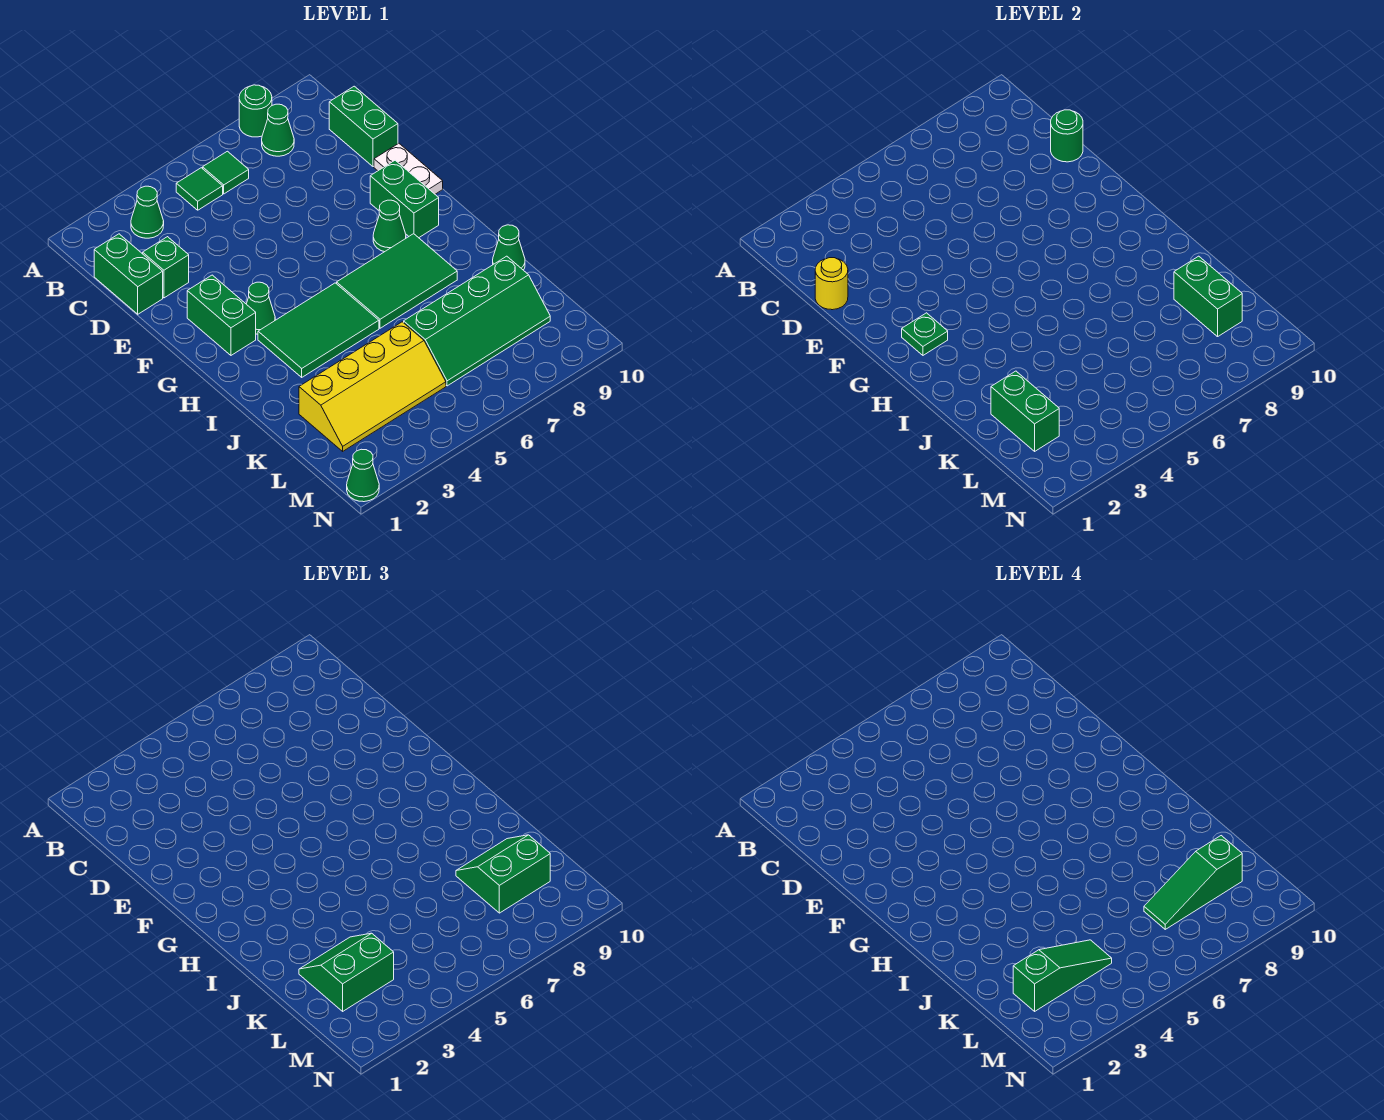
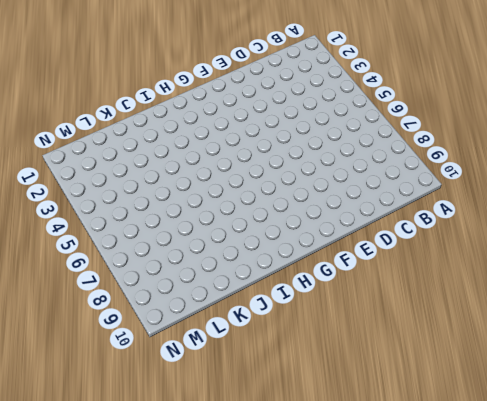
none -> green round brick A8 level 1
none -> green cone B3 level 1
none -> green tile B5 level 1

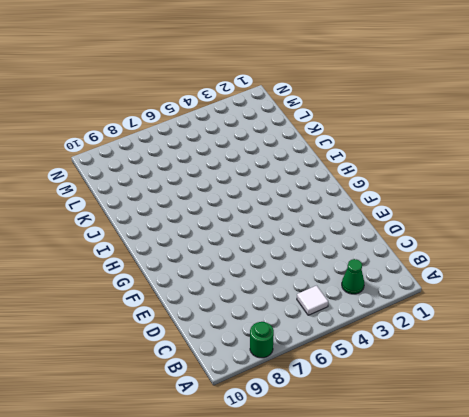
white tile B5 level 1 -> green tile B5 level 1
none -> green tile B6 level 1
none -> green cone B8 level 1
none -> green brick C1:D1 level 1

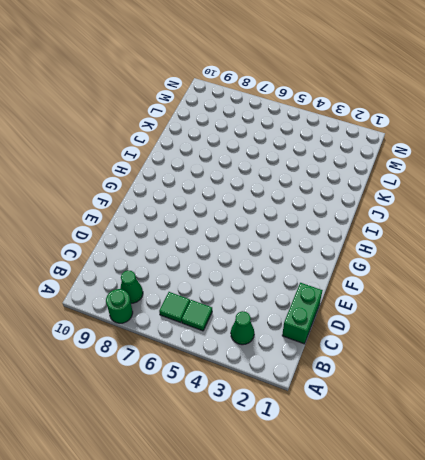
none -> green brick C10:D10 level 1
none -> green brick D2 level 1
none -> white plate E10:F10 level 1

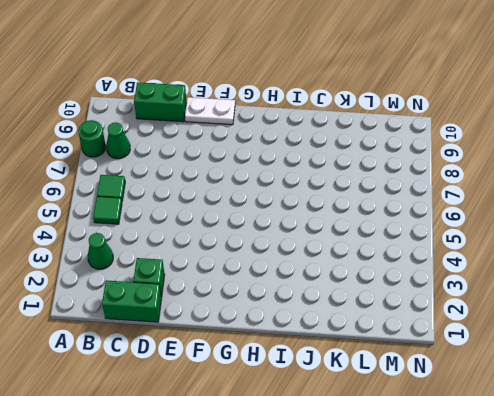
none -> green brick F2:G2 level 1
none -> green brick F9:G9 level 1
none -> green cone G3 level 1

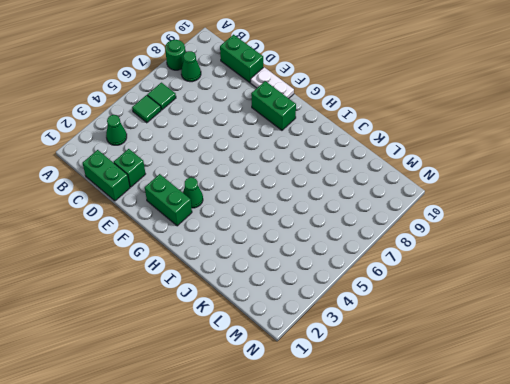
none -> green cone G8 level 1
none -> green tile H3:I5 level 1
none -> green tile H6:I8 level 1

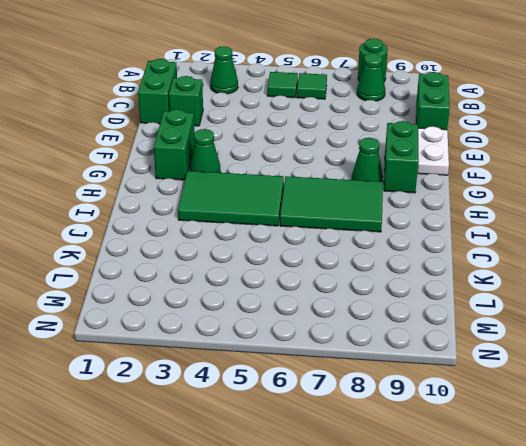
none -> green cone J10 level 1
none -> yellow slope K2:L5 level 1 top K
none -> green slope K6:L9 level 1 top K

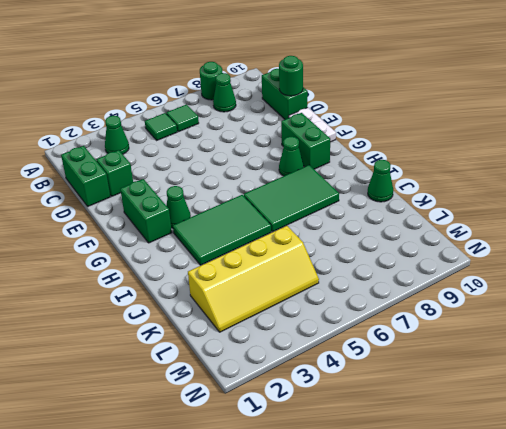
none -> green slope K6:L9 level 1 top K
none -> green cone N1 level 1
none -> yellow round brick D1 level 2

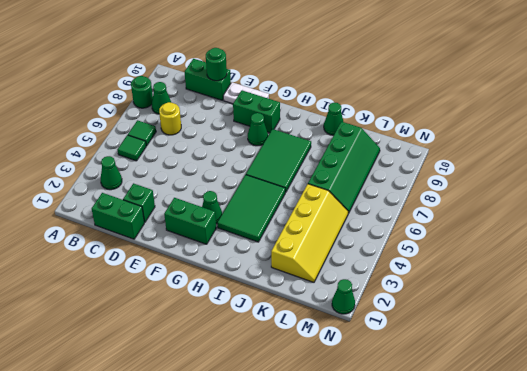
yellow round brick C7 level 1 -> yellow round brick D1 level 2
none -> green plate G2 level 2
none -> green brick K2:L2 level 2
none -> green brick K9:L9 level 2

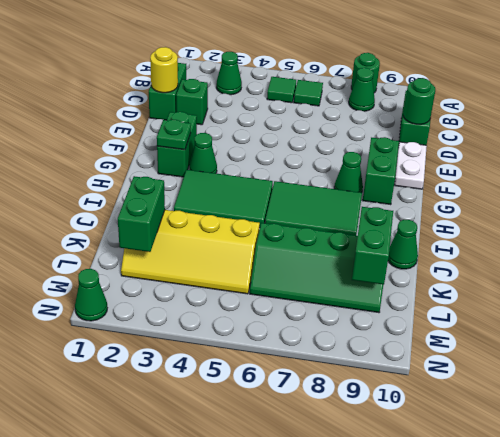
none -> green slope K2:L3 level 3 top L
none -> green slope K8:L9 level 3 top L
none -> green slope L2:L4 level 4 top 2

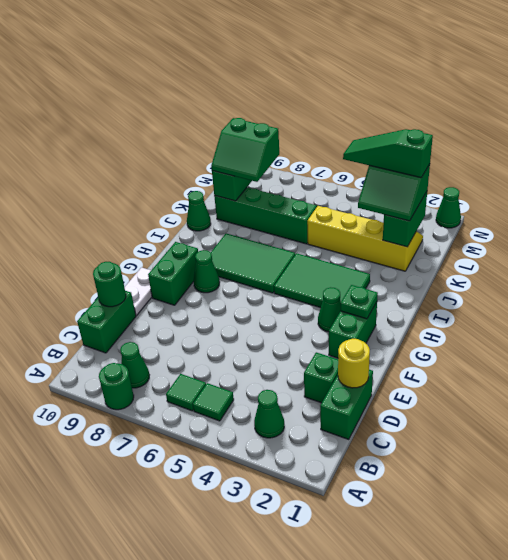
none -> green slope L7:L9 level 4 top 9

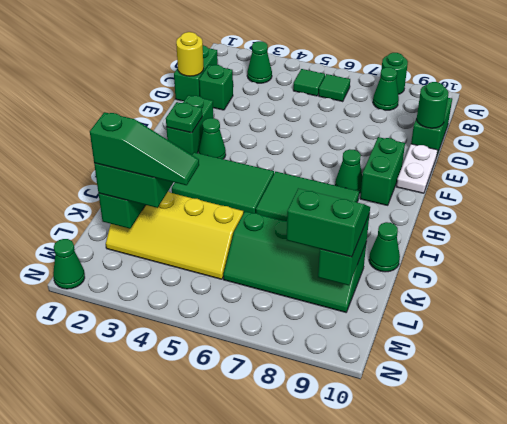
none -> green slope L7:L9 level 4 top 9

